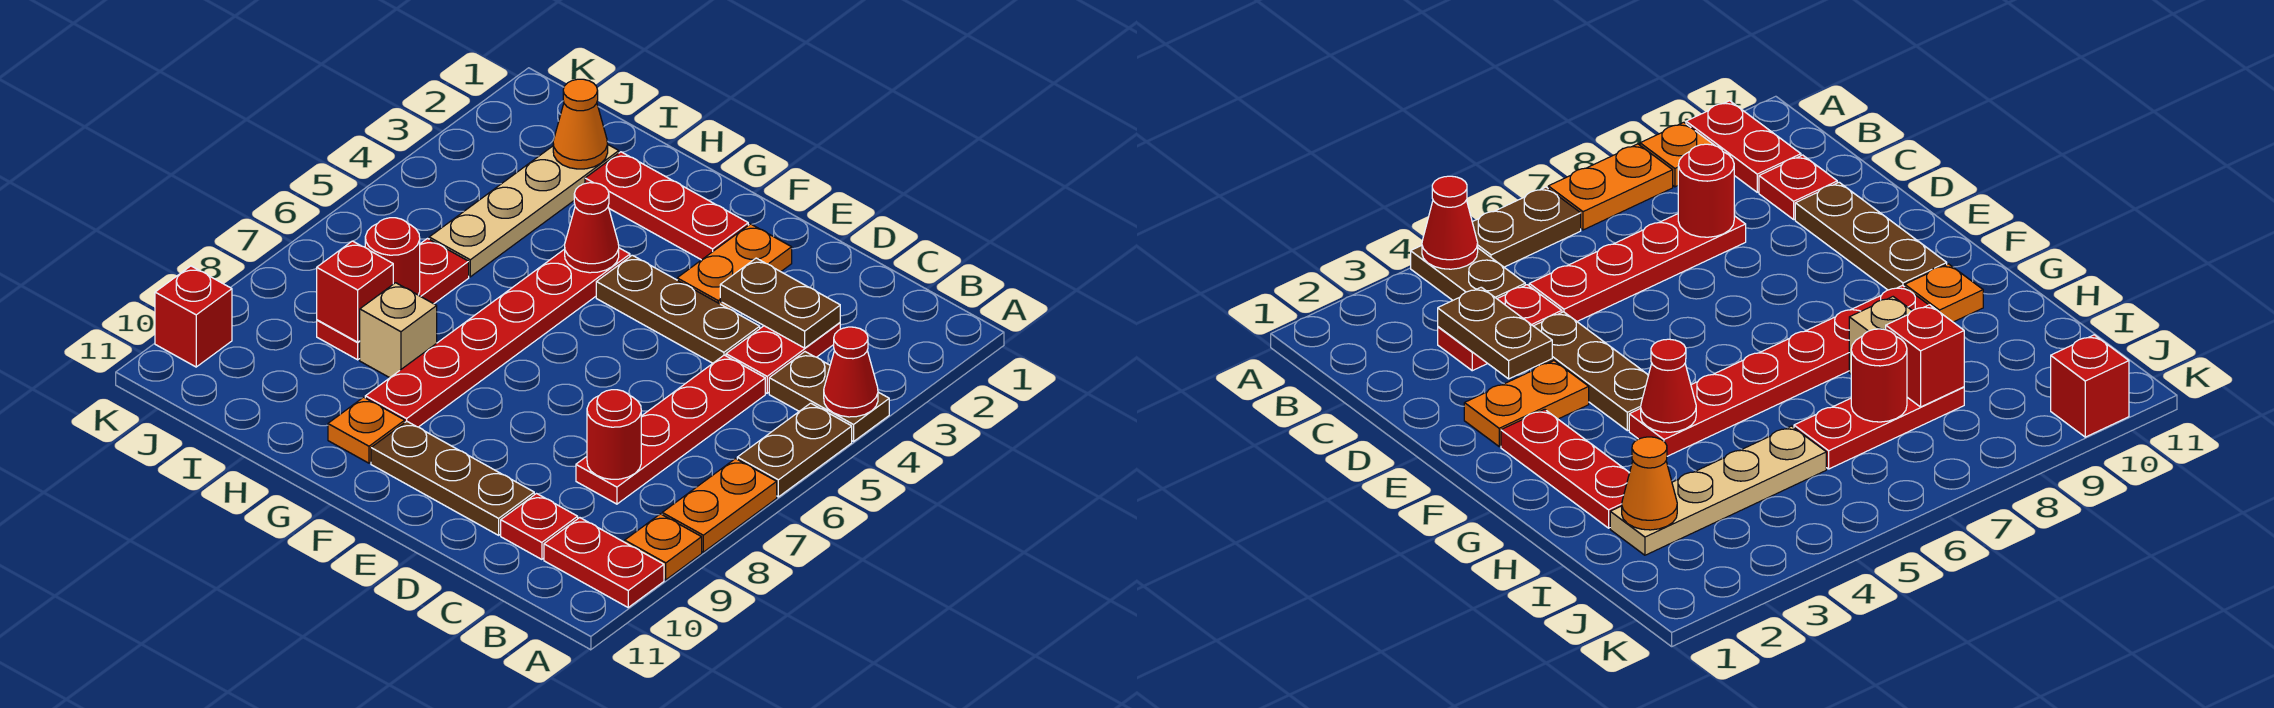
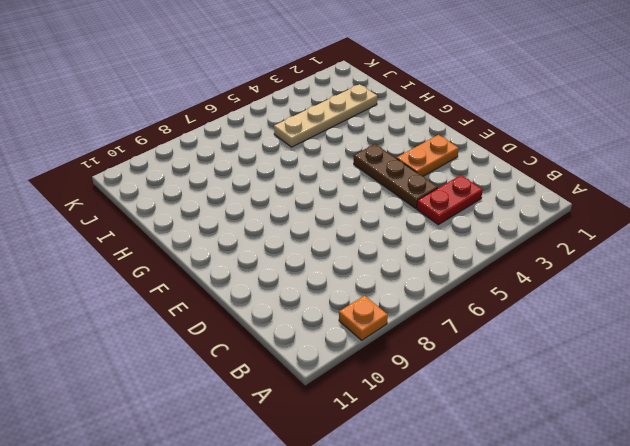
none -> brown plate A4:B4 level 1
none -> brown plate A5:A6 level 1
none -> orange plate A7:A8 level 1

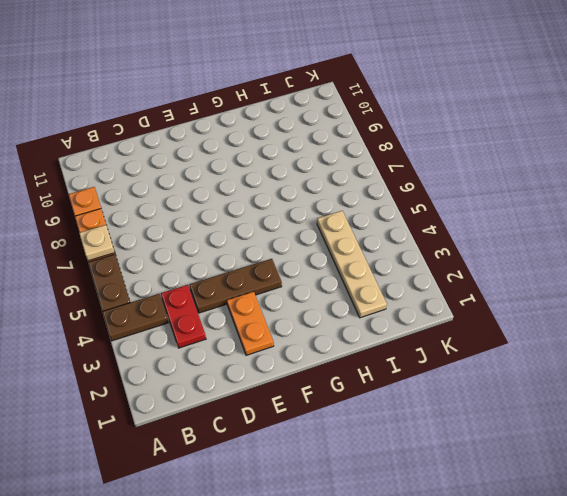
tan plate A7 level 2 -> none
none -> red plate A10:B10 level 1
none -> red plate C5:C8 level 1
none -> red plate C10 level 1

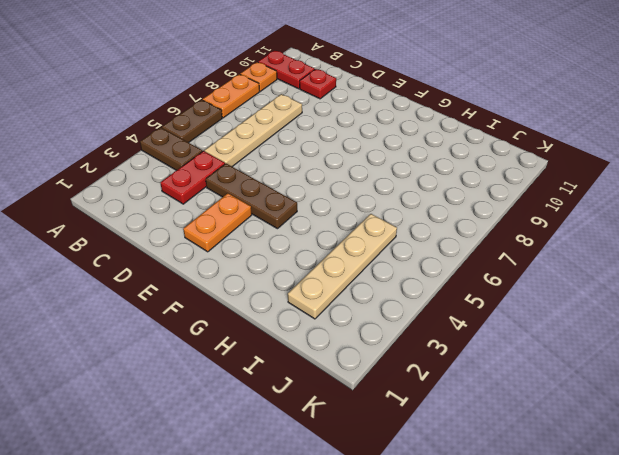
tan plate C5:C8 level 1 -> red plate C5:C8 level 1
none -> brown plate D10:F10 level 1
none -> red plate F2:H2 level 1
none -> red plate G4:G9 level 1

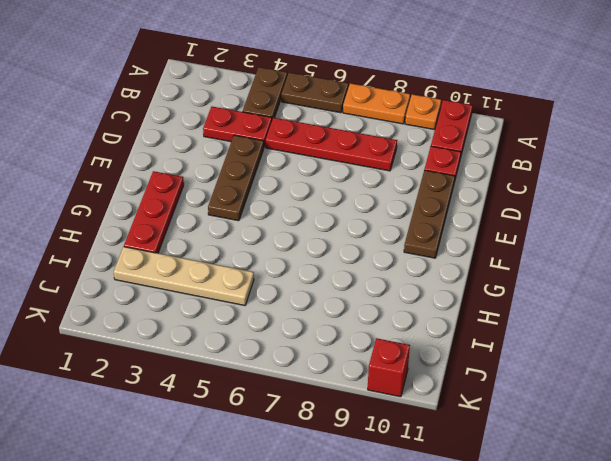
none -> orange plate E2:E3 level 1
none -> red plate G4:G9 level 1
none -> orange plate G10 level 1

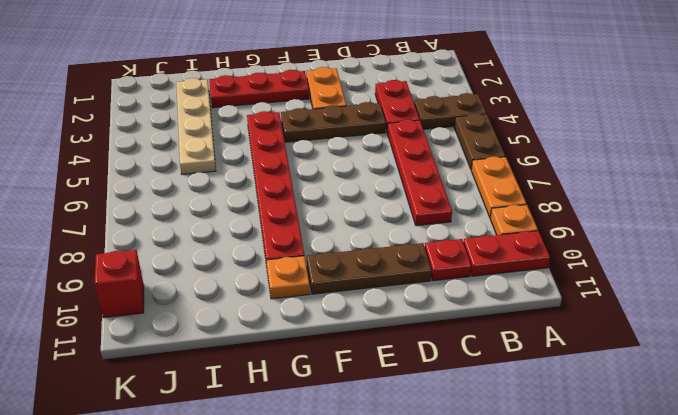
none -> tan brick H8 level 1
none -> red plate I6:I8 level 1
none -> red cone A4 level 2

